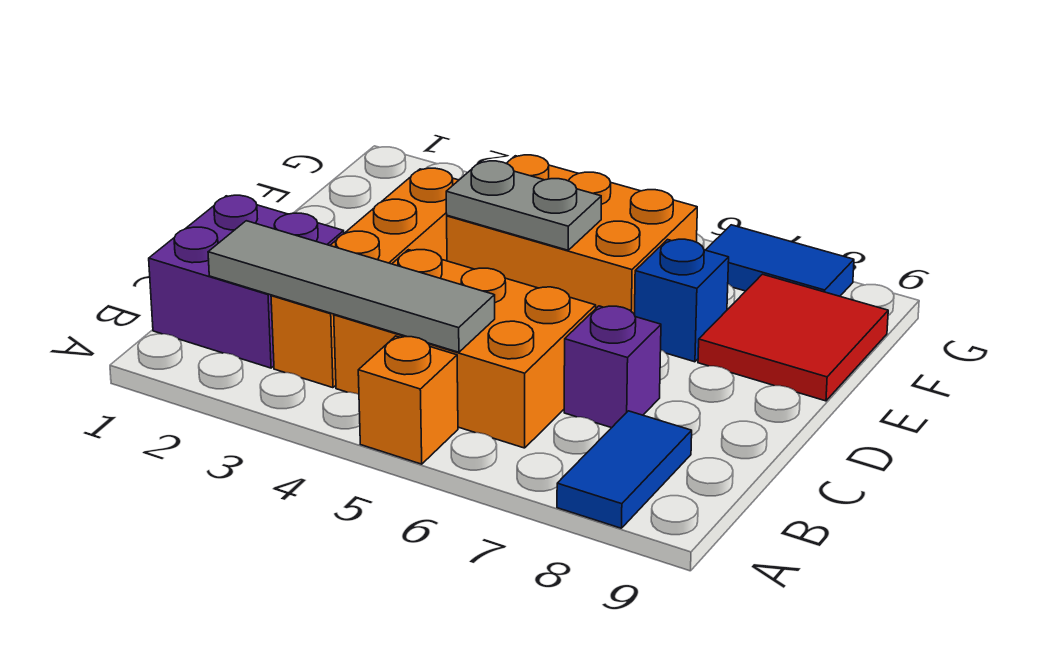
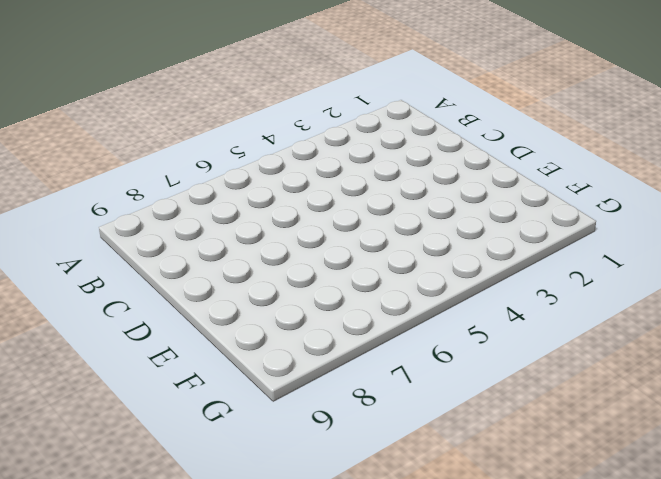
none -> orange brick A5 level 1
none -> blue tile A8:B8 level 1
none -> purple brick B1:C2 level 1

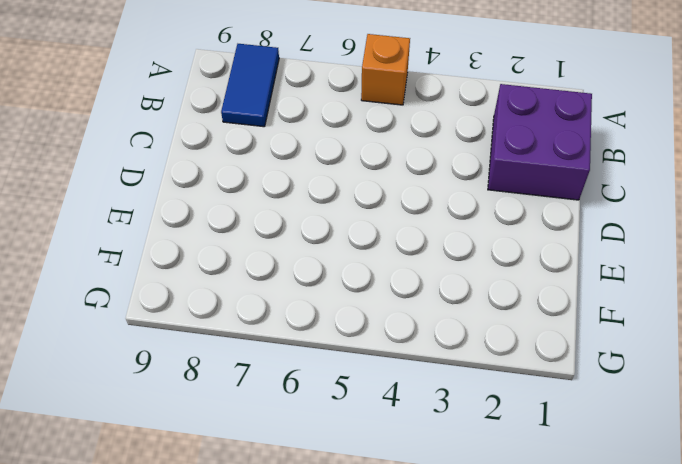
none -> orange brick B3:E3 level 1
none -> orange brick B4:C6 level 1
none -> purple brick C7 level 1

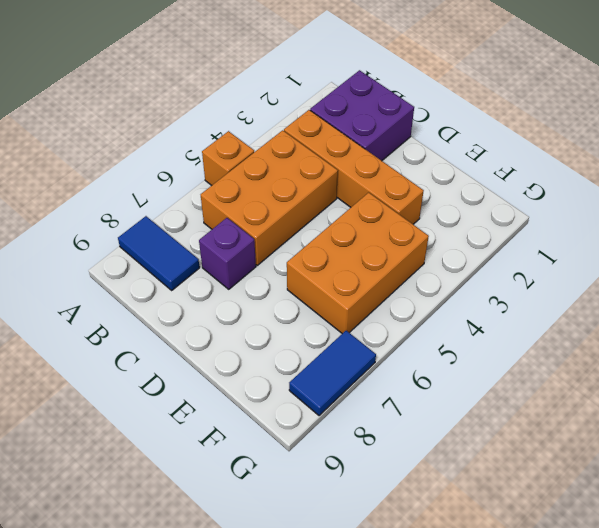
none -> blue brick E7 level 1
none -> red tile E8:F9 level 1
none -> grey tile B2:B5 level 2

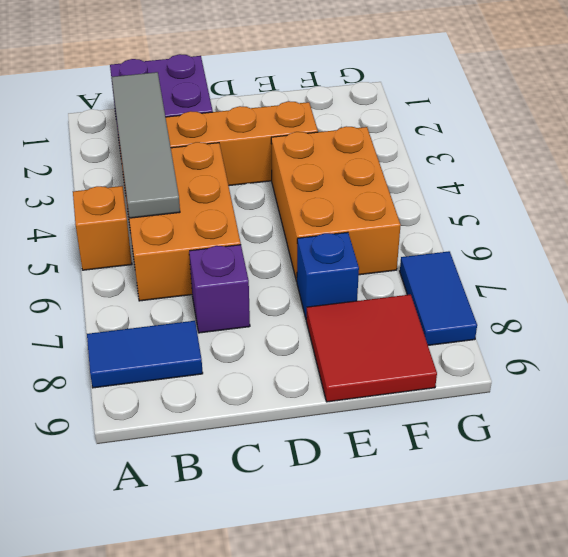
none -> grey plate E4:E5 level 2

